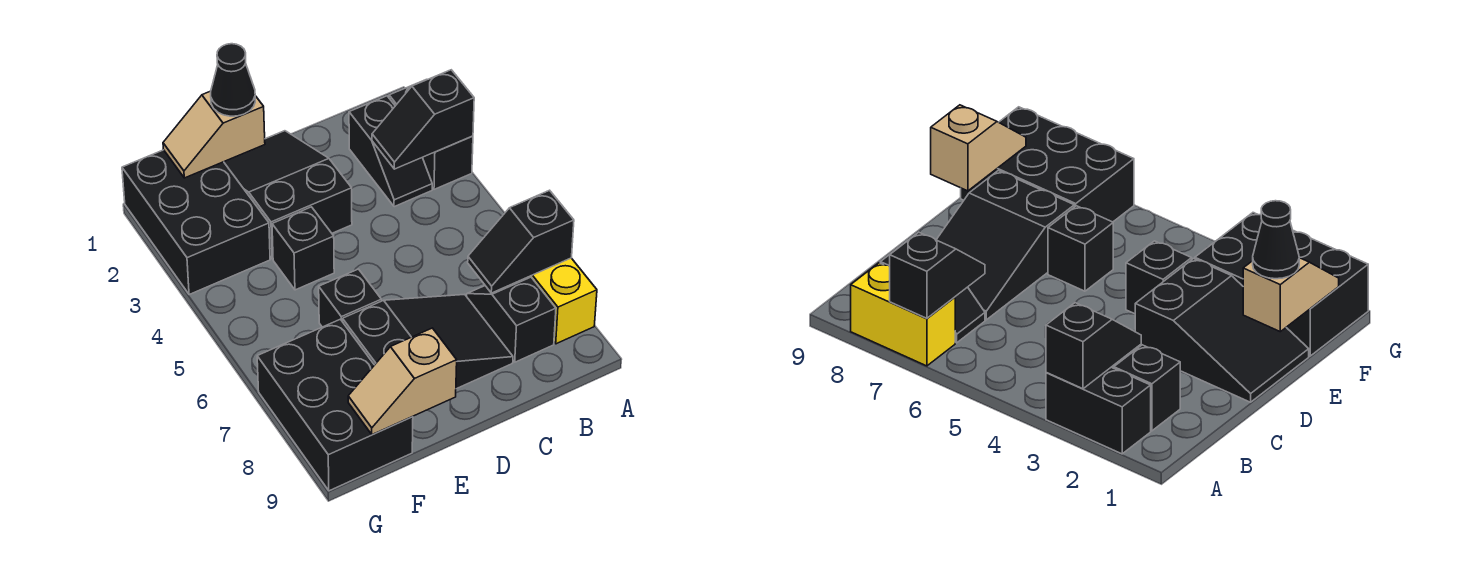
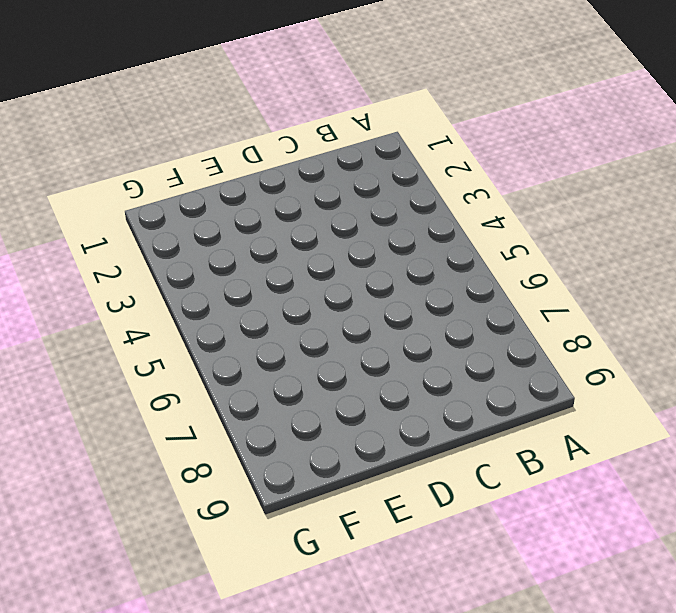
none -> black brick A2:A3 level 1
none -> yellow brick A7:A8 level 1
none -> black slope B2:B3 level 1 top 2

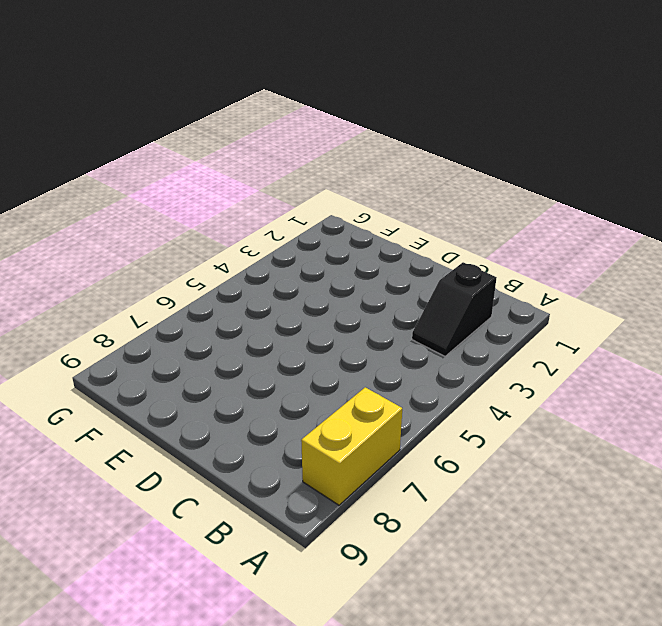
none -> black brick A2:A3 level 1
none -> black slope B7:B8 level 1 top 8
none -> black slope C7:E8 level 1 top E

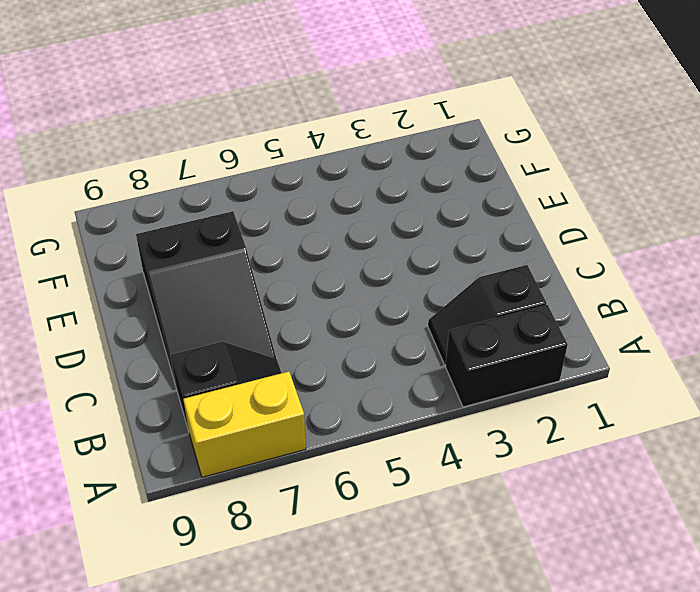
none -> black slope D1:E3 level 1 top 3
none -> black brick E4 level 1
none -> black brick E6 level 1

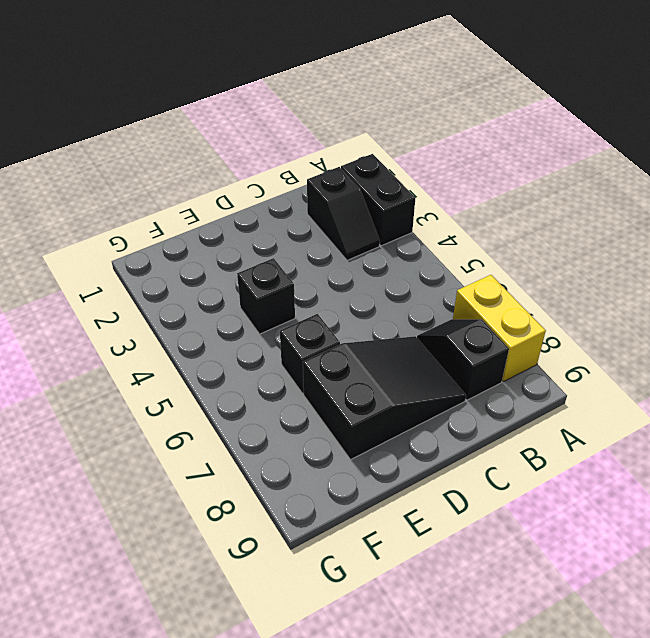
none -> black slope D1:E3 level 1 top 3
none -> black brick F1:G3 level 1
none -> black brick F7:G9 level 1

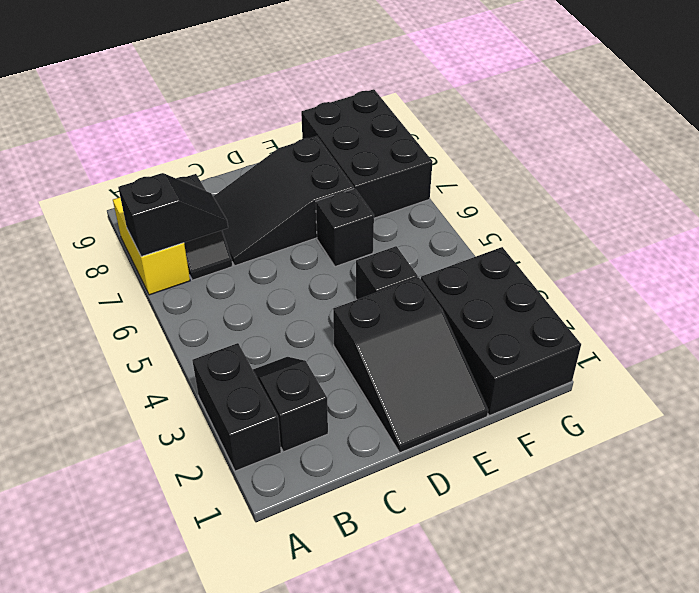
none -> black slope A3:B3 level 2 top A
none -> tan slope E1:F1 level 2 top E
none -> tan slope E9:F9 level 2 top E

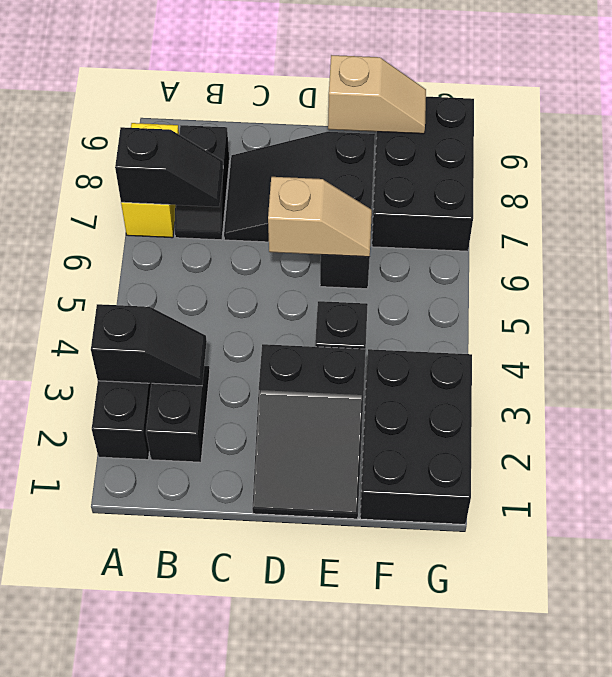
tan slope D6:E6 level 2 top D -> tan slope E1:F1 level 2 top E
none -> black cone E1 level 3

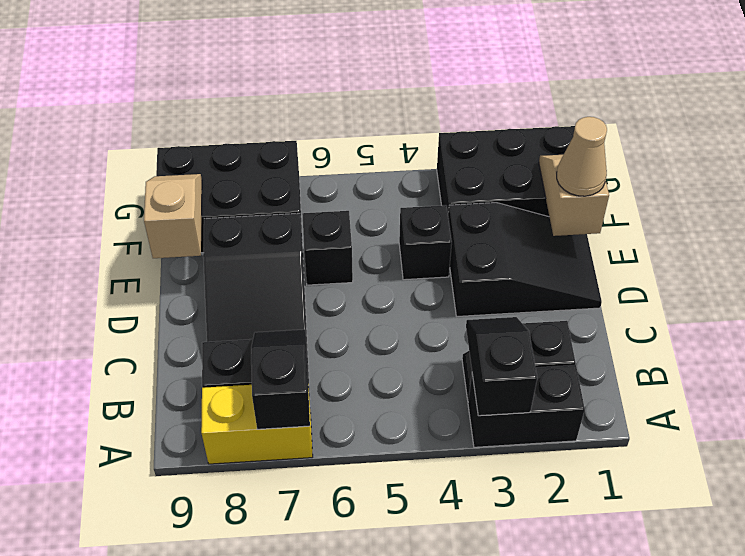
tan cone E1 level 3 -> black cone E1 level 3

